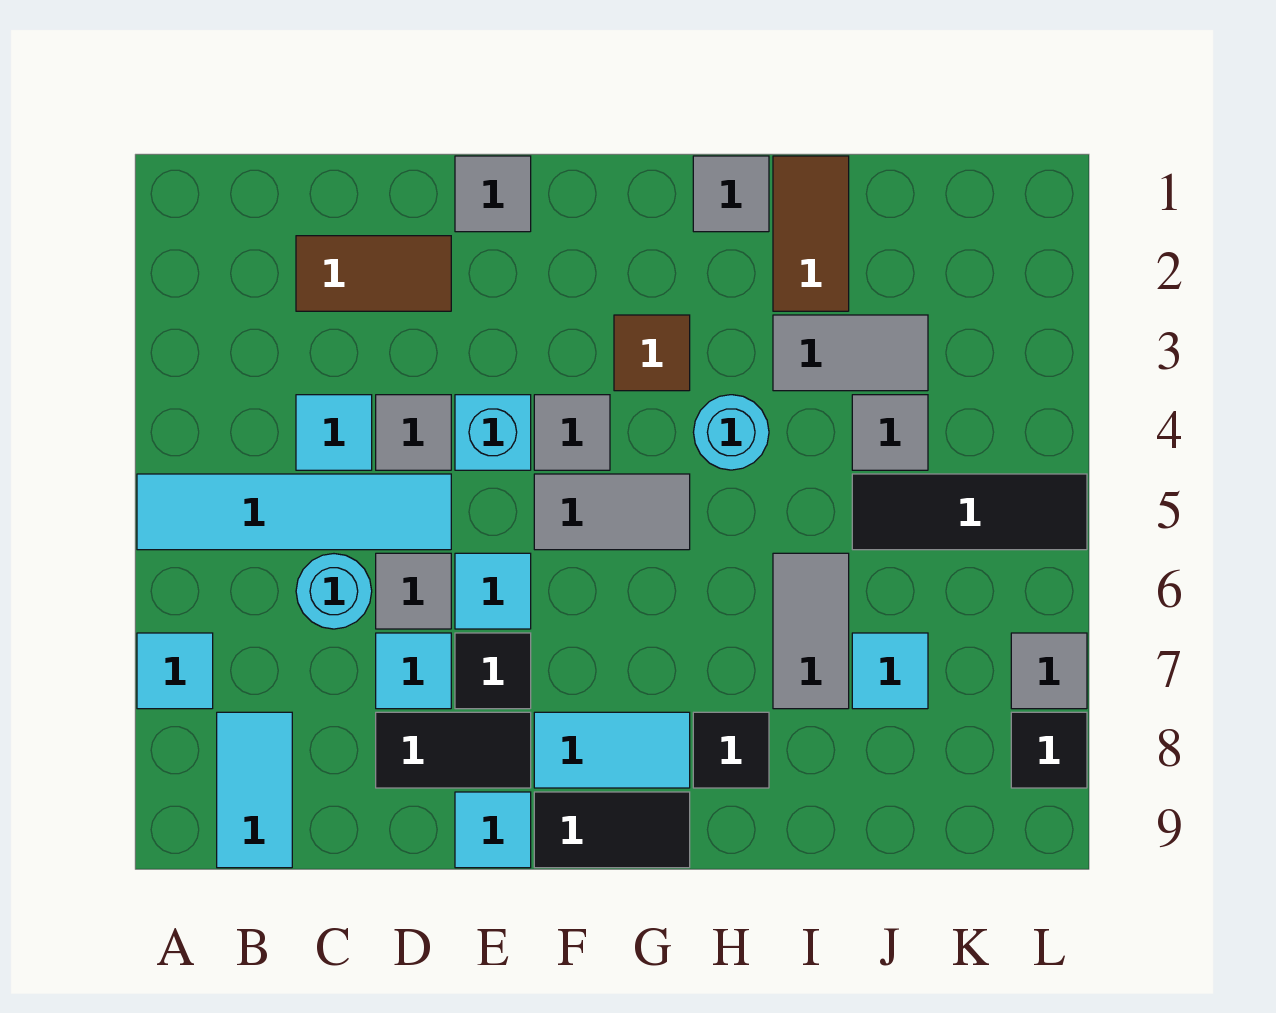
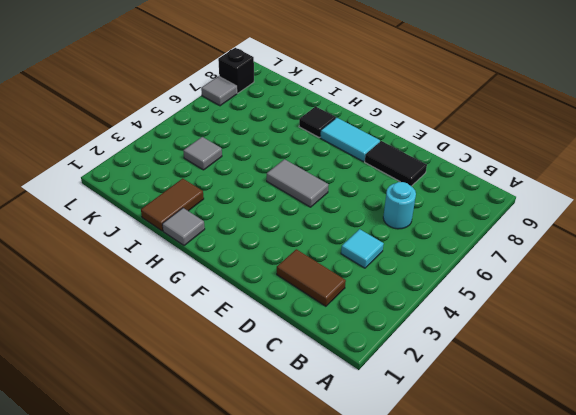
black brick L8 level 1 -> black tile L8 level 1
none -> cyan tile A5:D5 level 1
none -> cyan tile A7 level 1
none -> cyan tile B8:B9 level 1
none -> grey tile D4 level 1

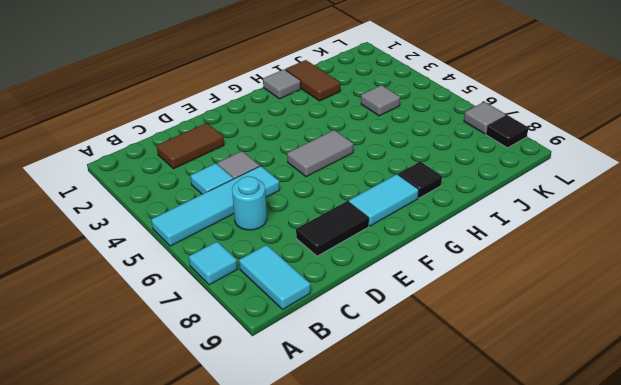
none -> grey tile D6 level 1
none -> cyan tile D7 level 1
none -> grey tile E1 level 1
none -> cyan brick E4 level 1

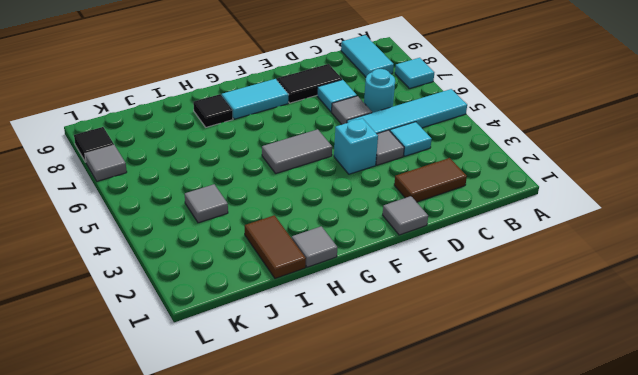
none -> cyan tile E6 level 1
none -> black tile E7 level 1
none -> cyan tile E9 level 1
none -> grey tile F4 level 1

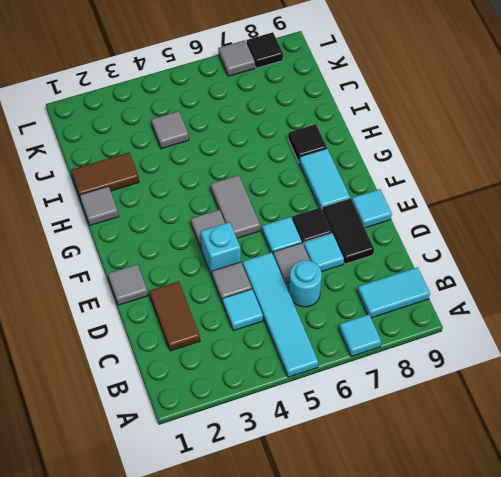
none -> black tile F9:G9 level 1
none -> brown tile G3 level 1
none -> cyan round brick H4 level 1
none -> grey tile I3:J3 level 1

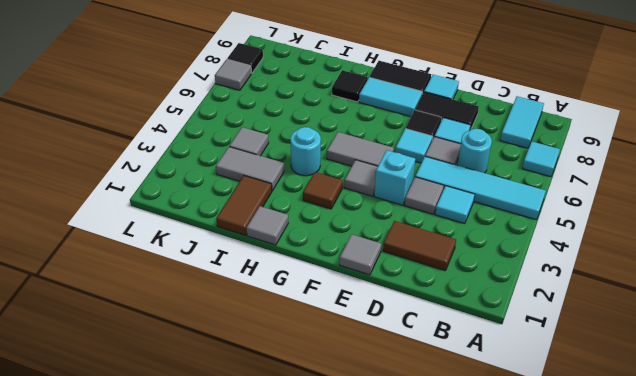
none -> grey tile I6:I7 level 1
none -> black tile J5:L5 level 1
none -> cyan tile J7 level 1

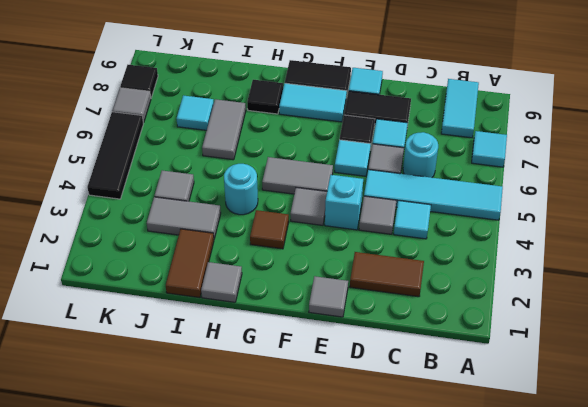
black tile L4:L6 level 1 -> black tile J5:L5 level 1

